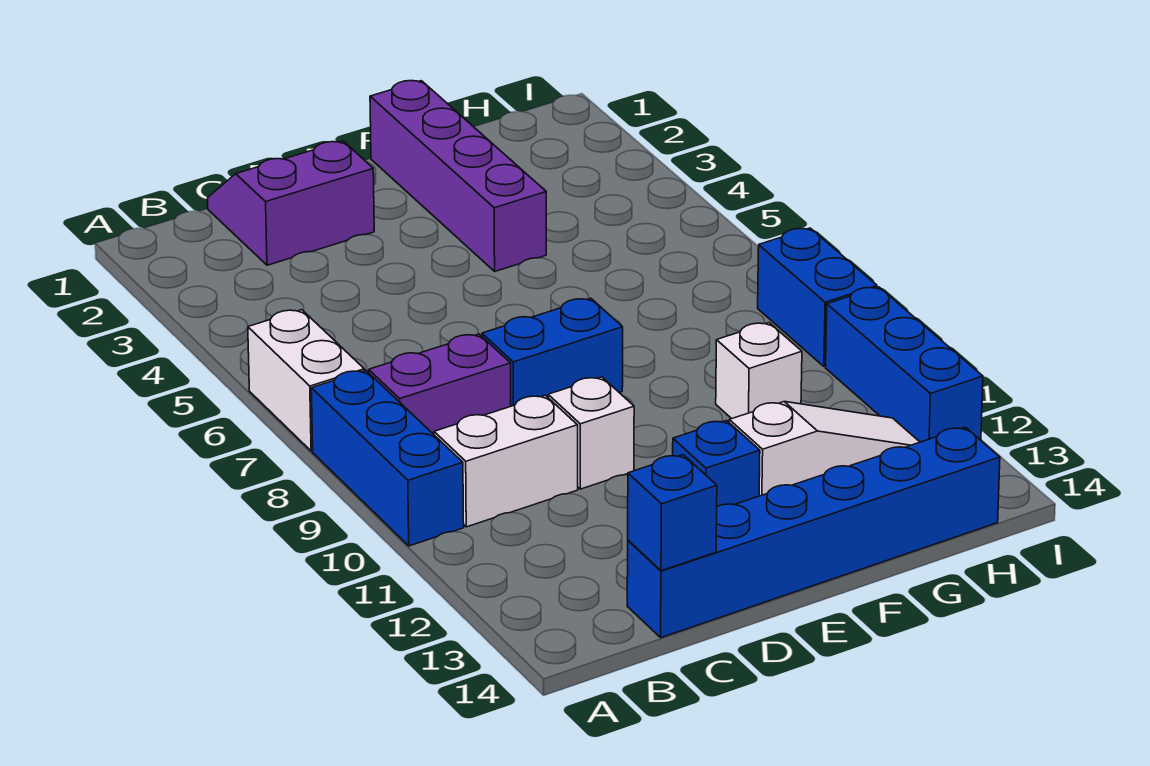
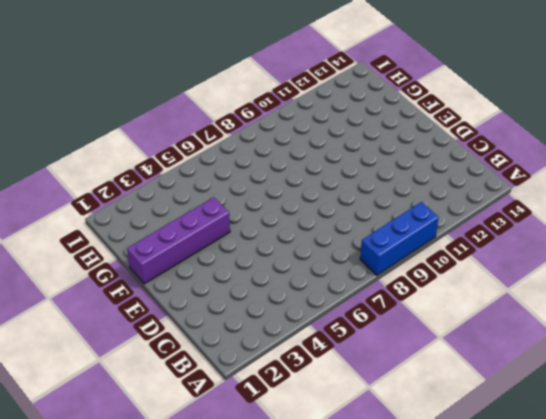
none -> white brick A6:A7 level 1
none -> purple brick B8:C8 level 1
none -> white brick B10:C10 level 1

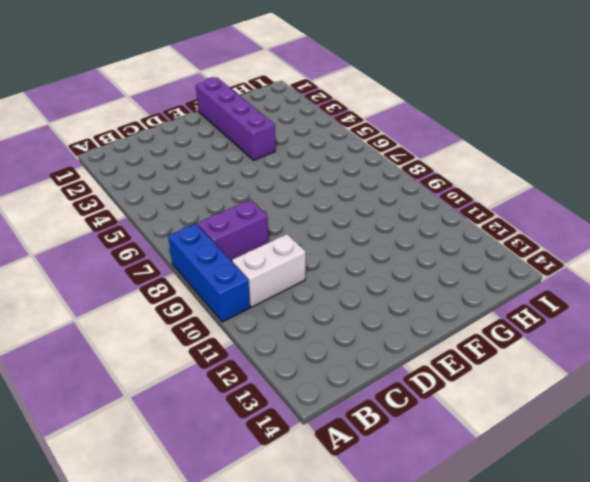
none -> white brick A6:A7 level 1
none -> purple slope C1:D2 level 1 top 2
none -> blue brick C14:H14 level 1

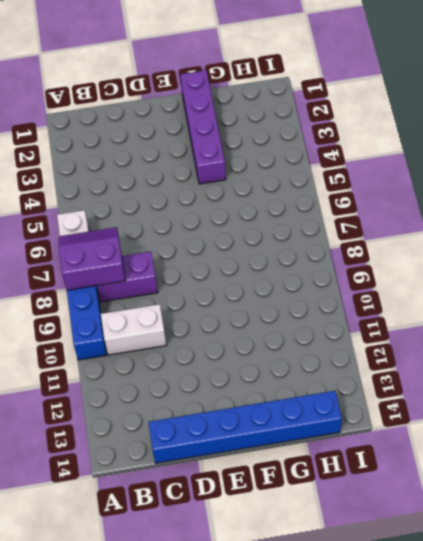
purple slope A7:B8 level 2 top 8 -> purple slope C1:D2 level 1 top 2
none -> blue brick D8:E8 level 1
none -> white brick D10 level 1
none -> blue brick E12 level 1

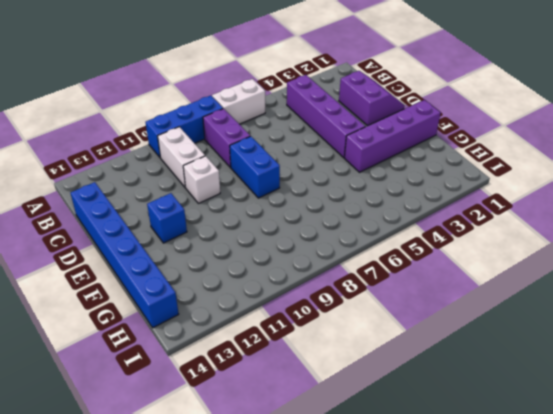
purple brick B4:E4 level 1 -> none
none -> white slope F12:H12 level 1 top F
none -> white brick G10 level 1
none -> blue brick I8:I9 level 1

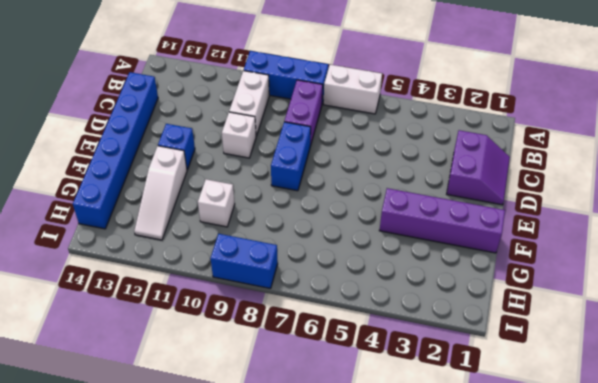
none -> blue brick I10:I12 level 1
none -> blue brick C14 level 2

